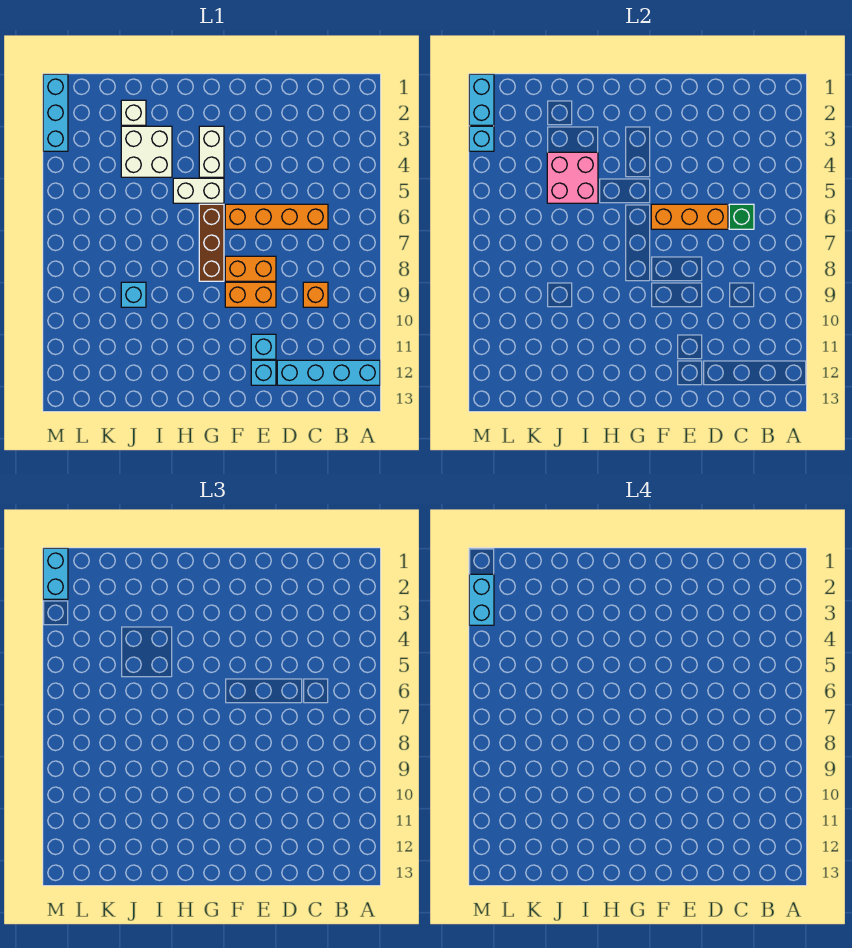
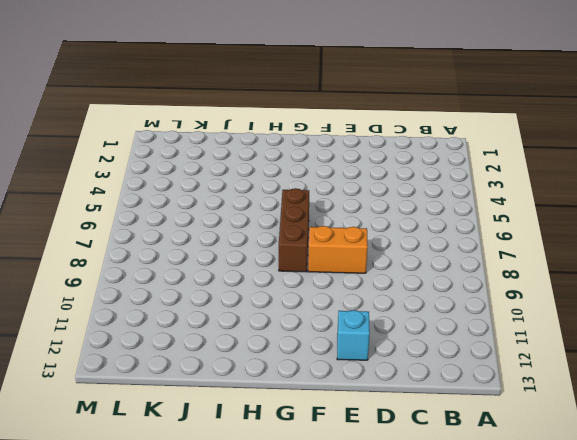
none -> cyan brick A12:D12 level 1
none -> orange brick C6:F6 level 1
none -> orange brick C9 level 1

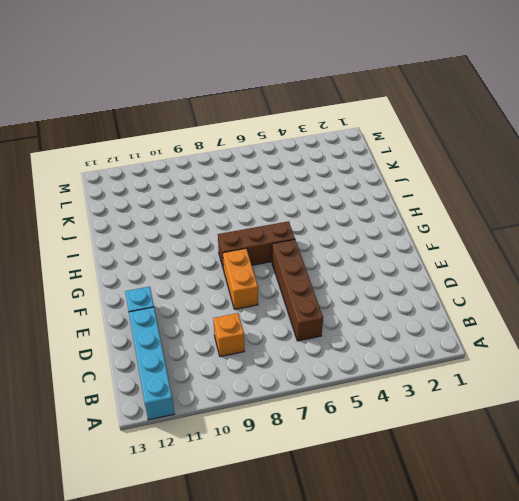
brown brick C6:F6 level 1 -> orange brick C6:F6 level 1
none -> orange brick E9:F9 level 1
none -> cyan brick E11 level 1
none -> white brick G3:G4 level 1

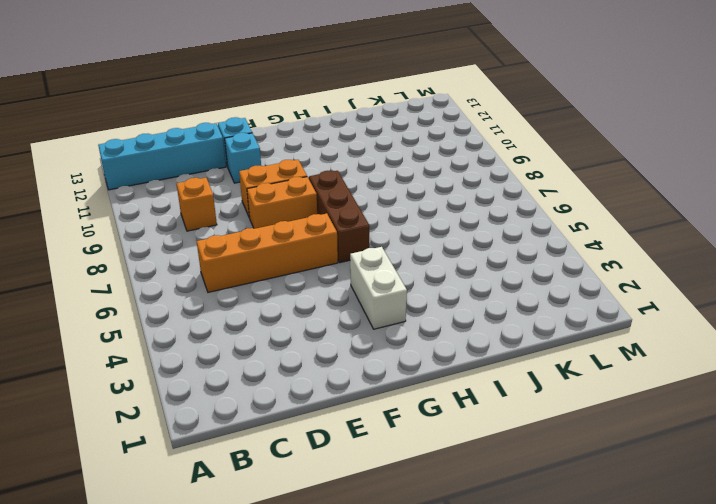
none -> white brick G5:H5 level 1
none -> white brick I3:J4 level 1
none -> white brick J2 level 1

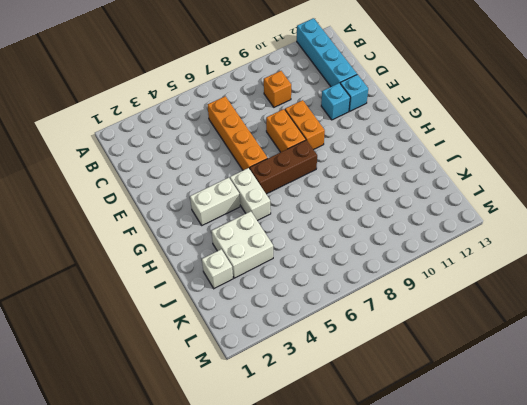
none -> cyan brick J9 level 1
none -> cyan brick M1:M3 level 1
none -> green brick C6 level 2

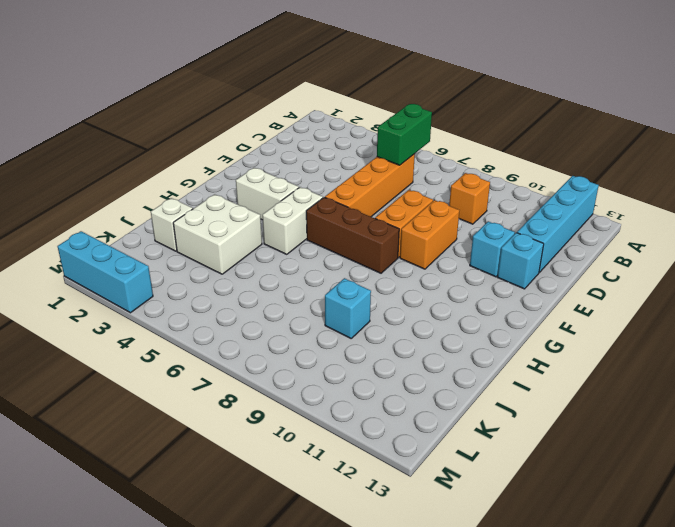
green brick B6:C6 level 2 -> green brick C6 level 2
none -> orange brick D6:F6 level 2
none -> pink brick I4:J5 level 2
none -> cyan brick M1:M2 level 2

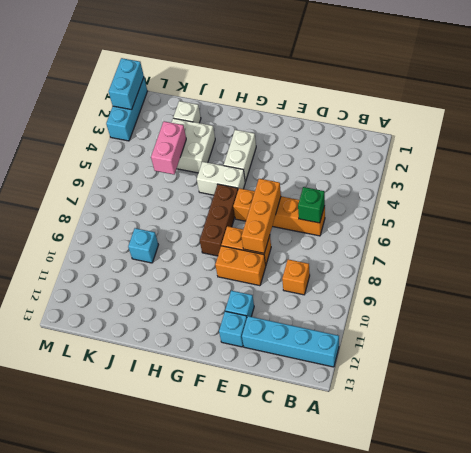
orange brick E6:E8 level 2 -> orange brick D6:F6 level 2
pink brick J4:J5 level 2 -> pink brick I4:J5 level 2
none -> cyan brick M3 level 2
none -> cyan brick M1:M2 level 3
none -> cyan brick M2:M3 level 4

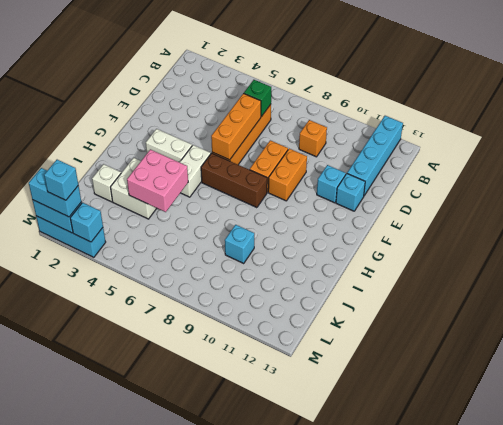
cyan brick M2 level 4 -> cyan brick M2:M3 level 4

